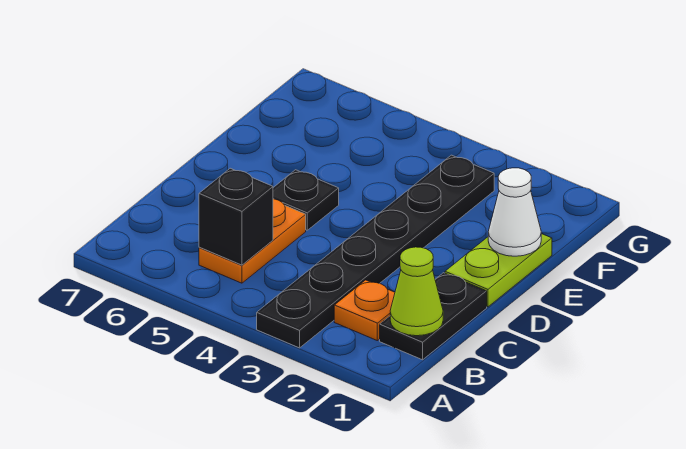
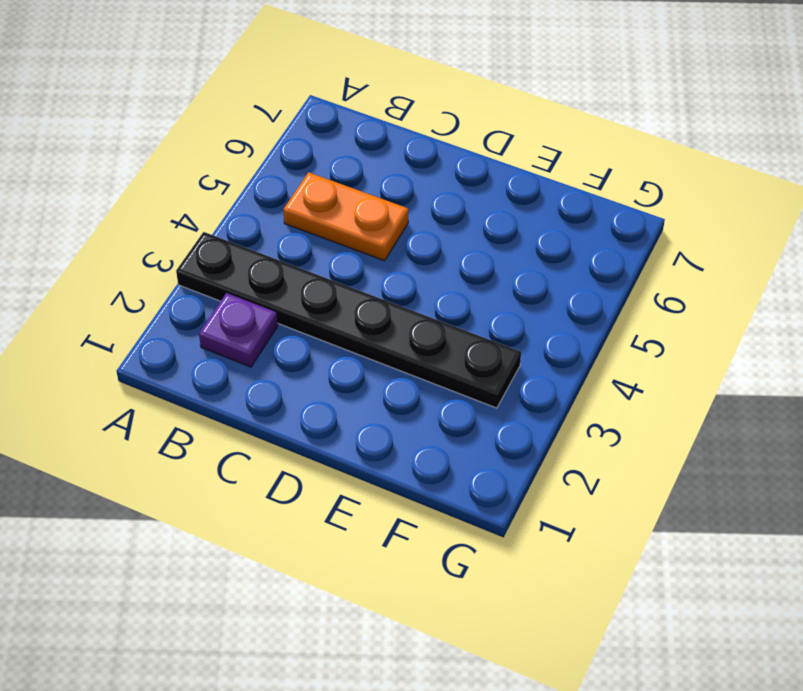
purple plate B2 level 1 -> orange plate B2 level 1
none -> black plate B1:C1 level 1
none -> lime plate D1:E1 level 1

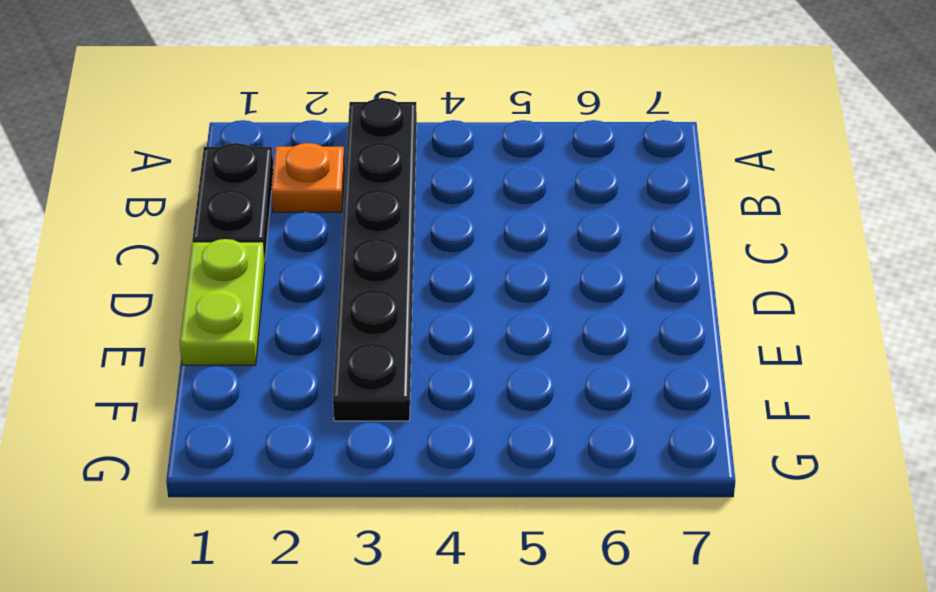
none -> orange plate B5:C5 level 1
none -> black plate D5 level 1

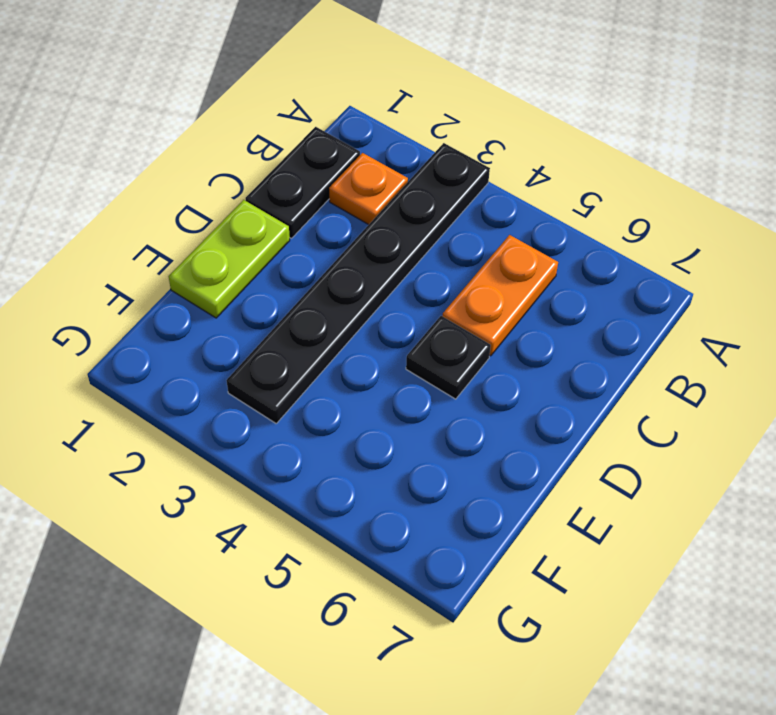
none -> lime cone B1 level 2
none -> black brick B5 level 2

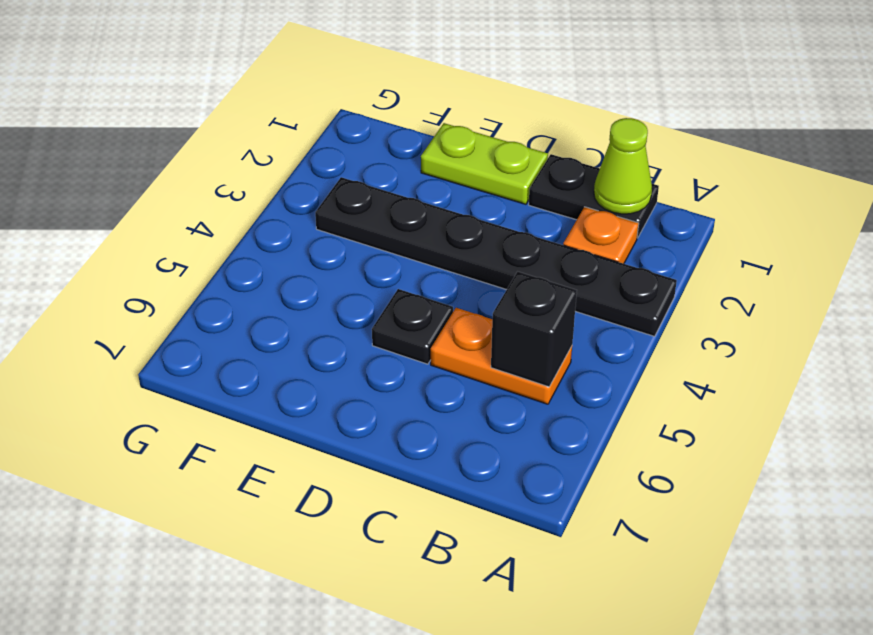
none -> white cone E1 level 2

